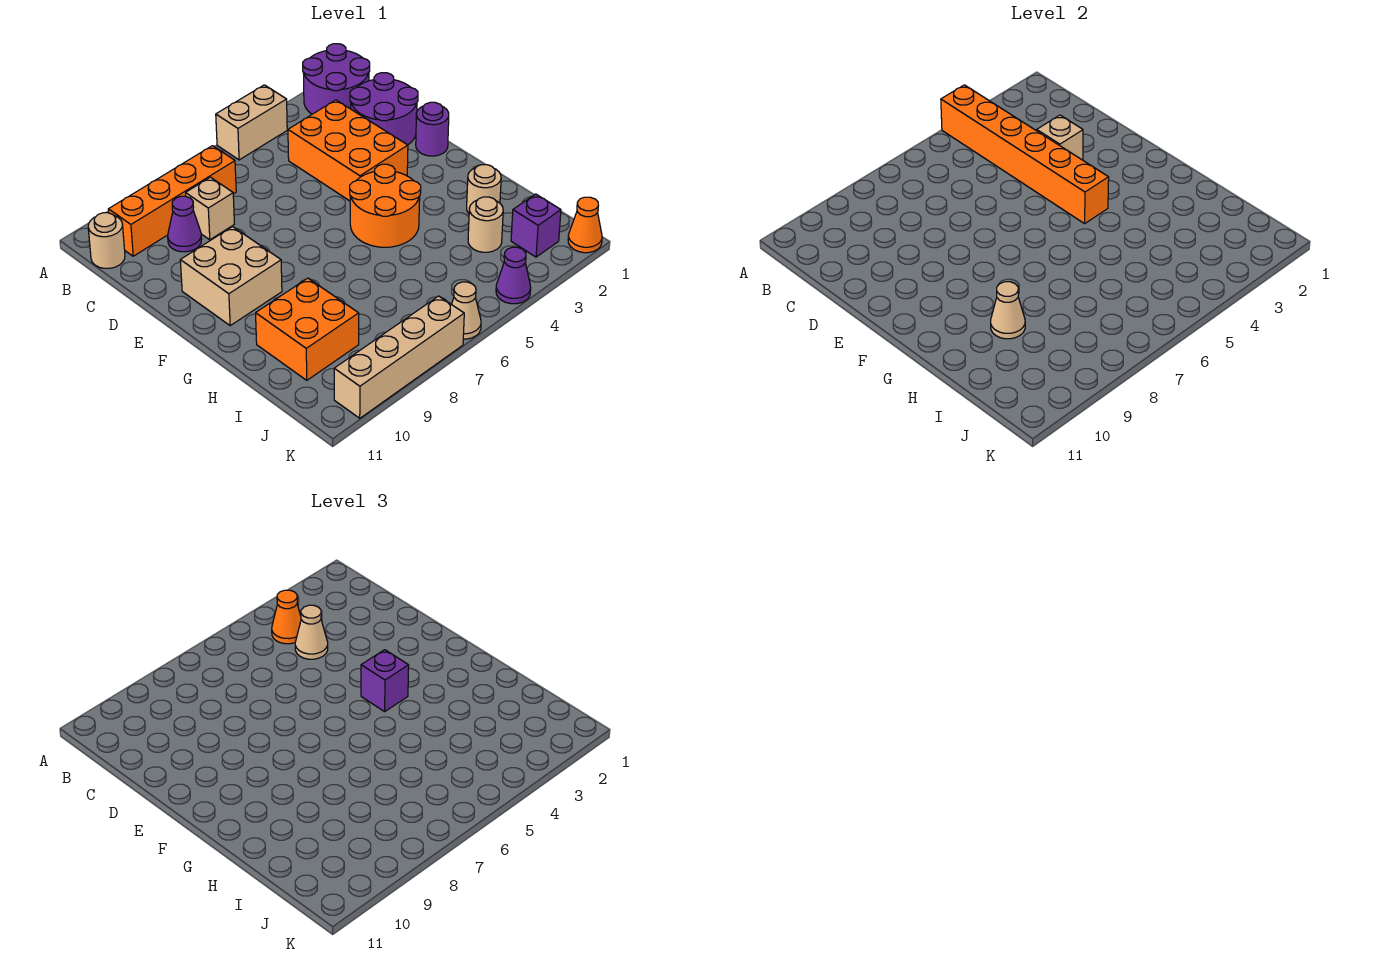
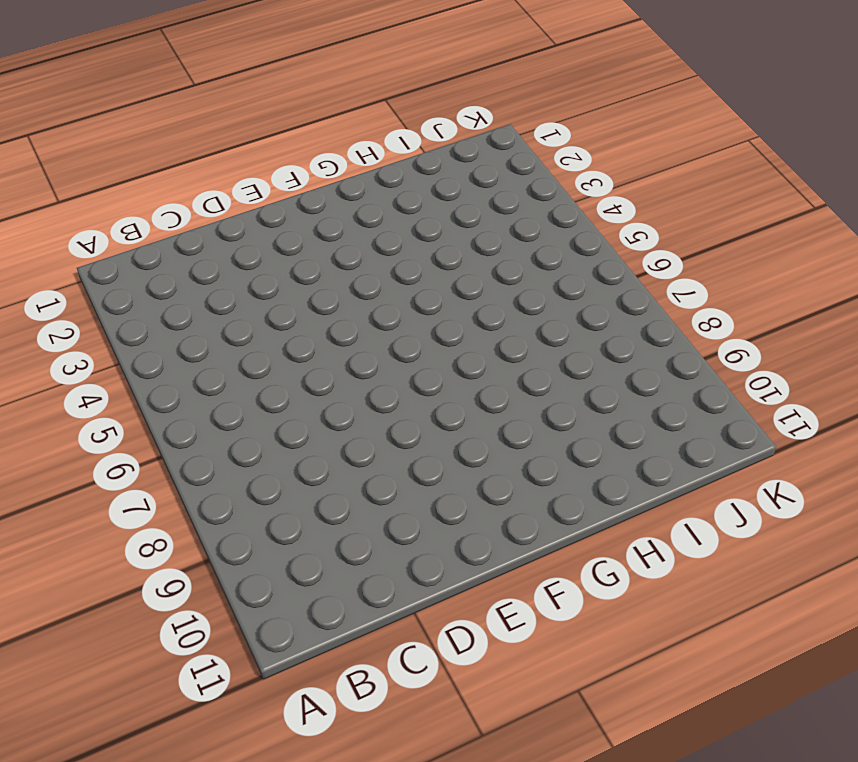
none -> purple round brick A1:B2 level 1
none -> tan brick A4:A5 level 1
none -> orange brick B7:B10 level 1

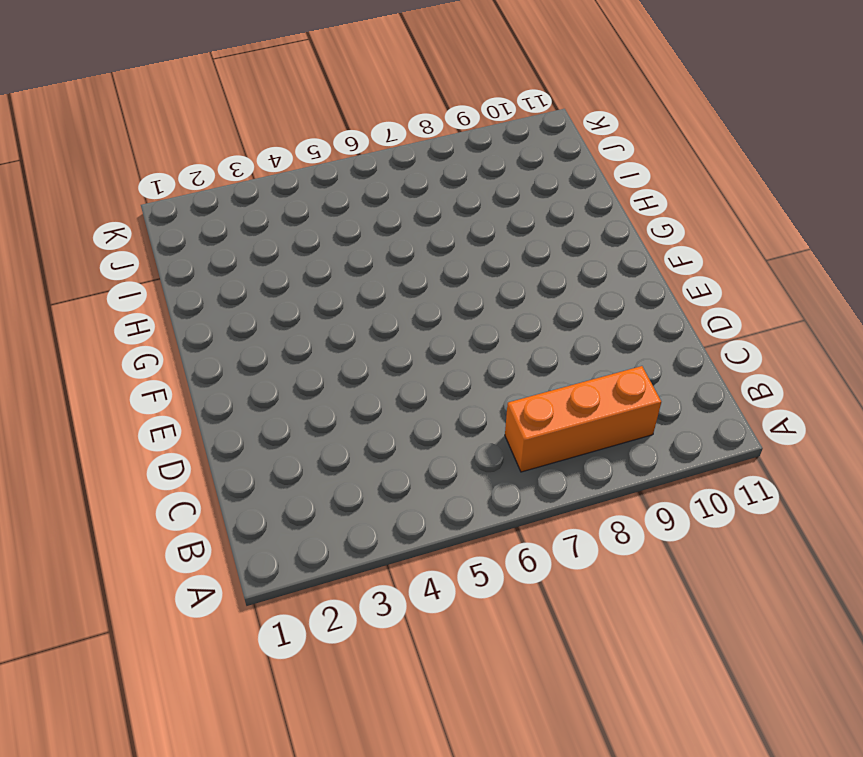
orange brick B7:B9 level 1 -> orange brick B7:B10 level 1
none -> purple round brick A1:B2 level 1
none -> tan brick A4:A5 level 1
none -> tan round brick B11 level 1

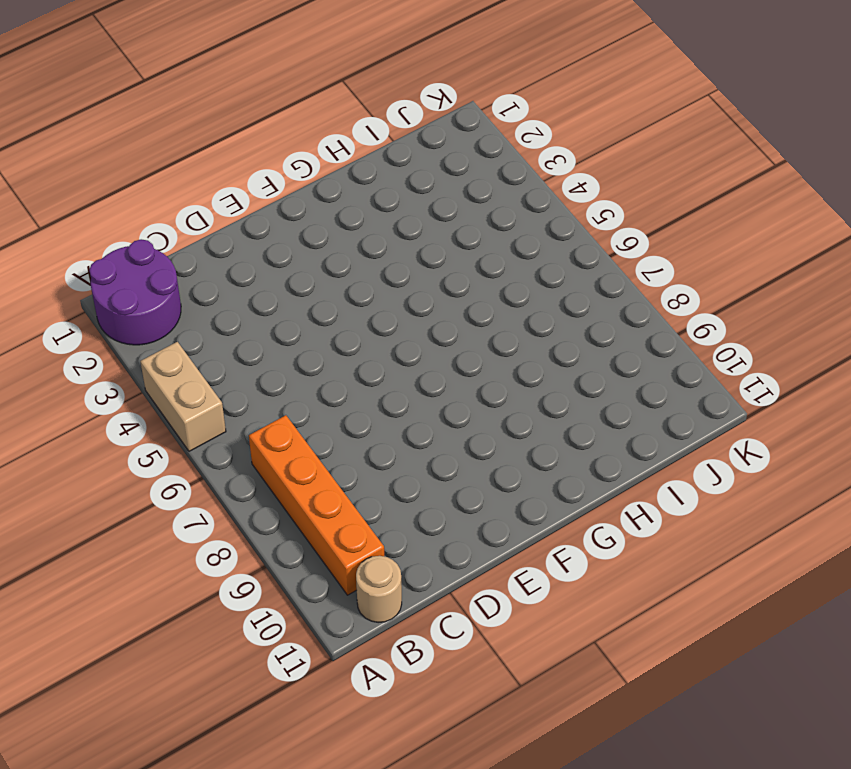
none -> purple round brick C1:D2 level 1
none -> orange brick C3:E4 level 1
none -> tan brick C8 level 1

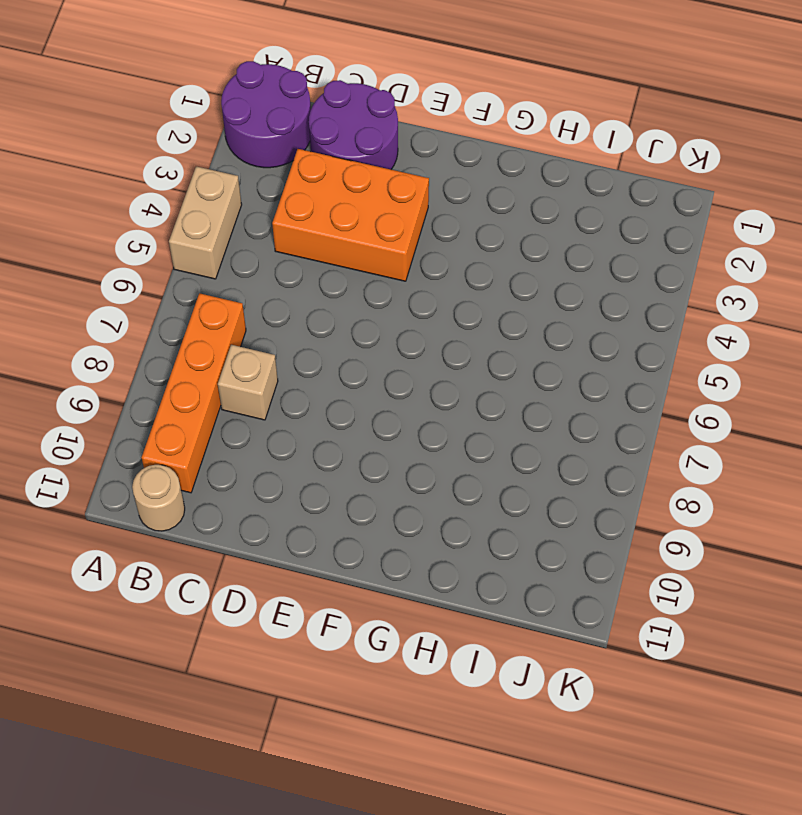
none -> purple cone C9 level 1
none -> purple round brick E1 level 1
none -> tan brick E9:F10 level 1

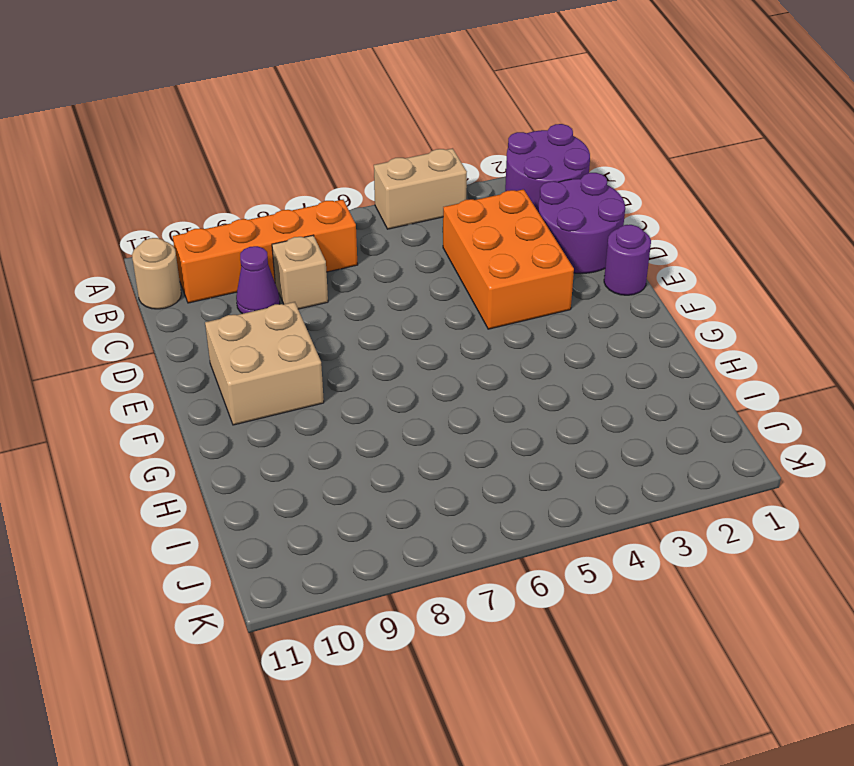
none -> orange round brick F4:G5 level 1
none -> tan round brick H2 level 1
none -> orange brick H9:I10 level 1

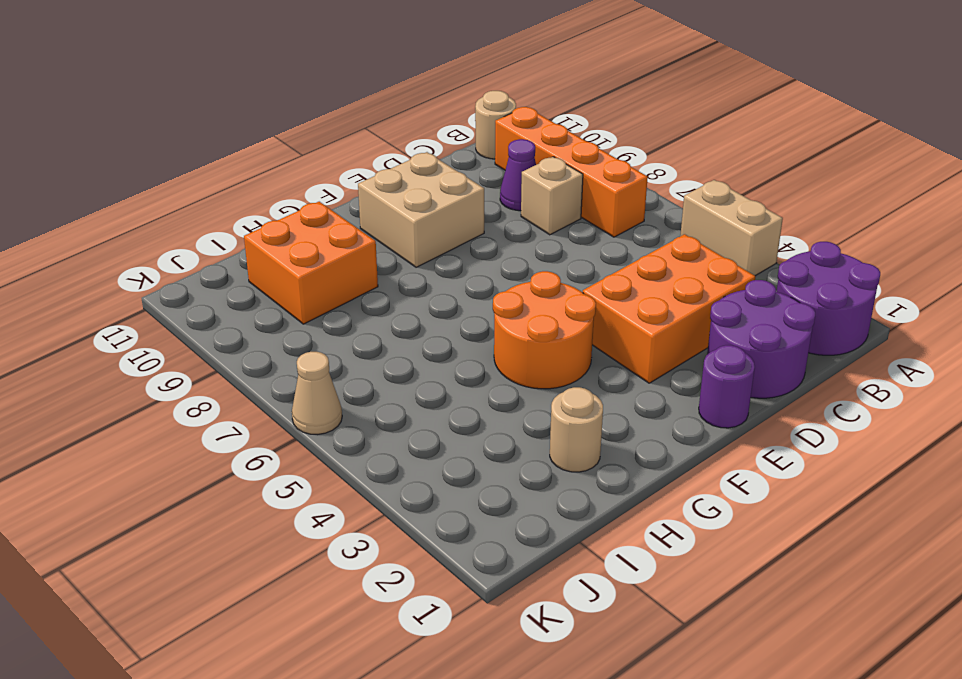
none -> tan round brick I3 level 1
none -> purple brick J2 level 1
none -> orange cone K1 level 1

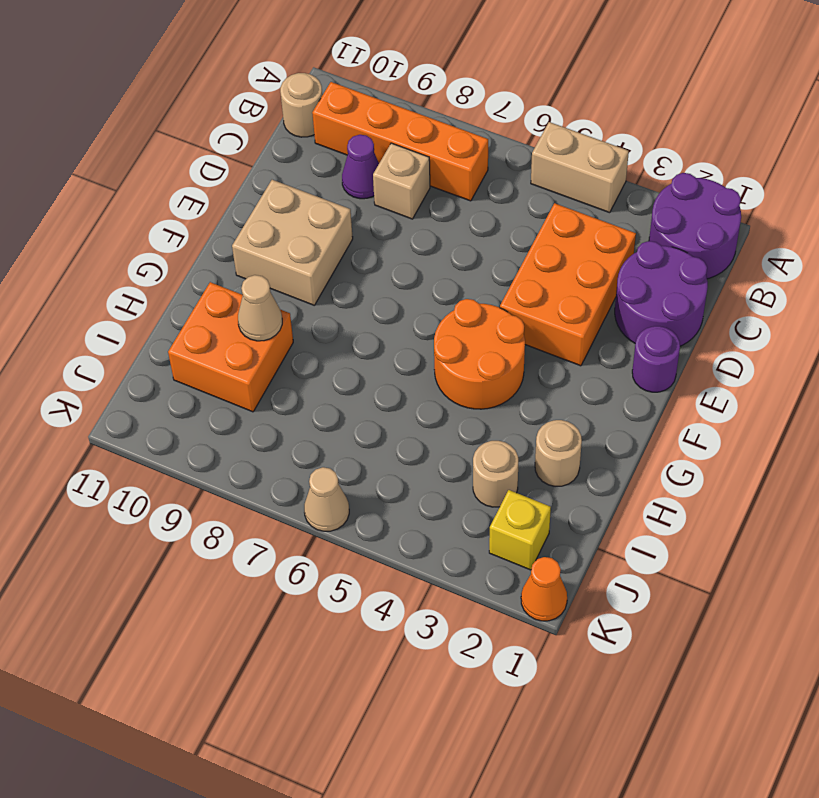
yellow brick J2 level 1 -> purple brick J2 level 1
none -> purple cone K4 level 1
none -> tan brick K7:K10 level 1
none -> orange brick A4:F4 level 2

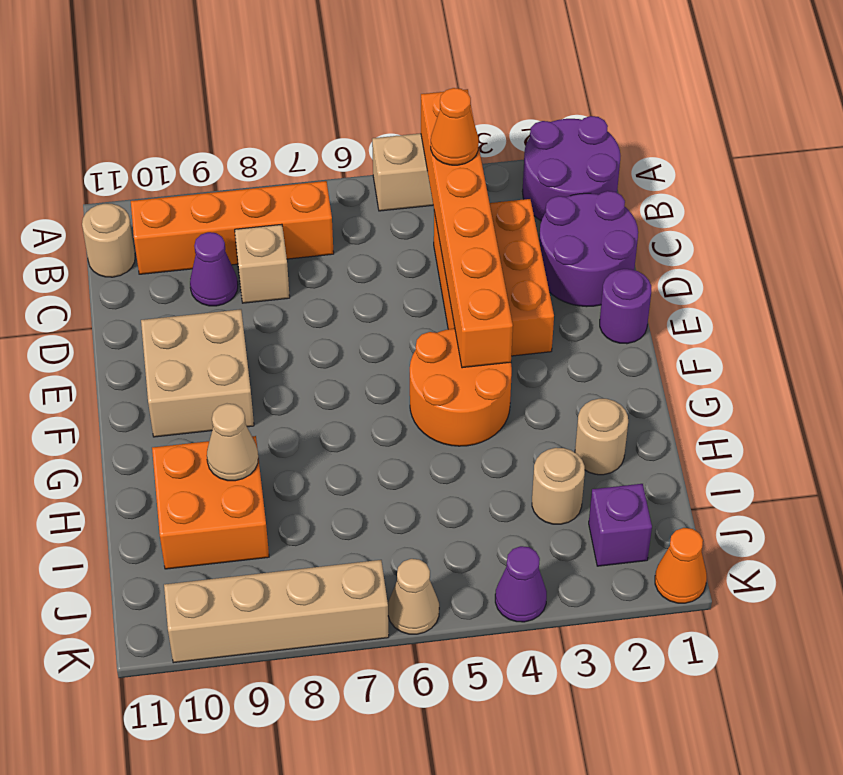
none -> tan brick D3 level 2
none -> tan cone C4 level 3
none -> purple brick F4 level 3

